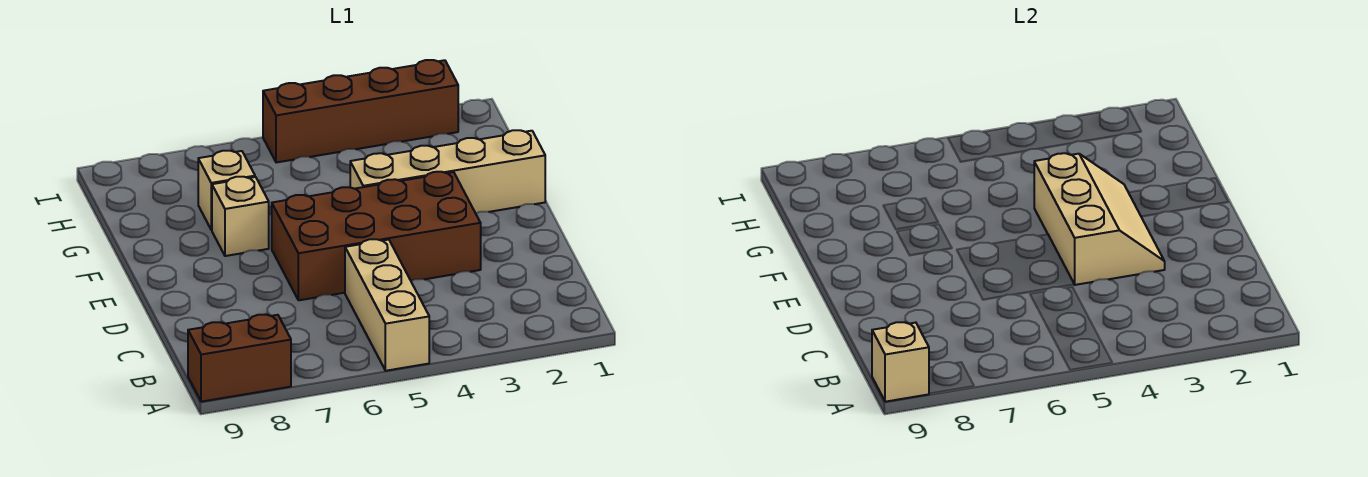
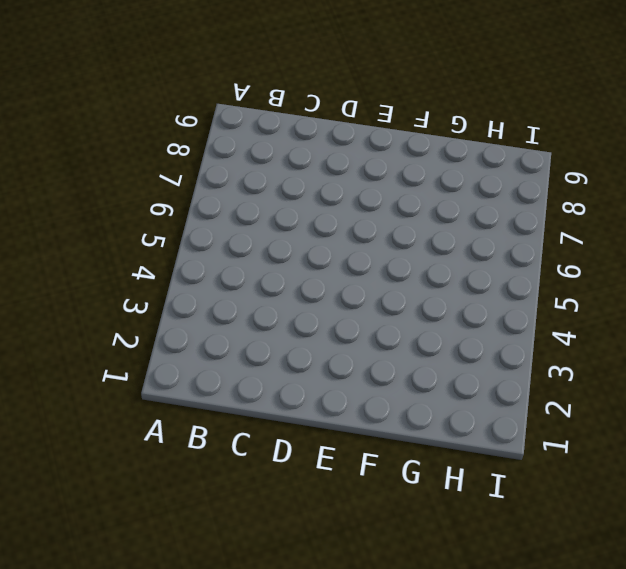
none -> tan brick A5:C5 level 1
none -> brown brick A8:A9 level 1

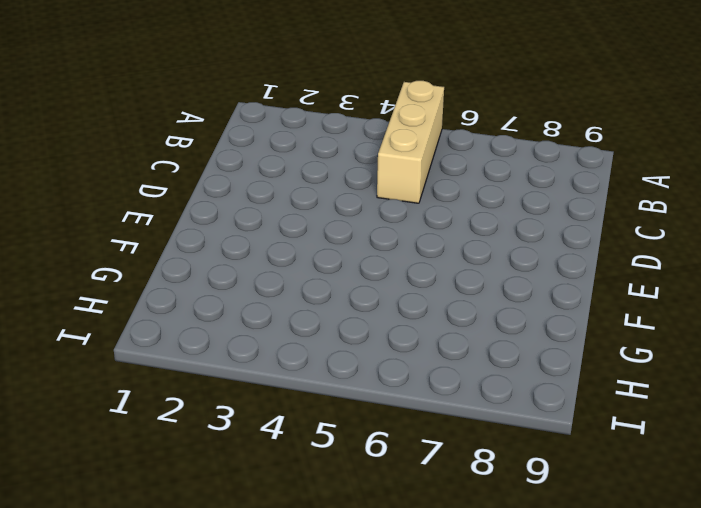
none -> brown brick A8:A9 level 1
none -> brown brick D3:E6 level 1

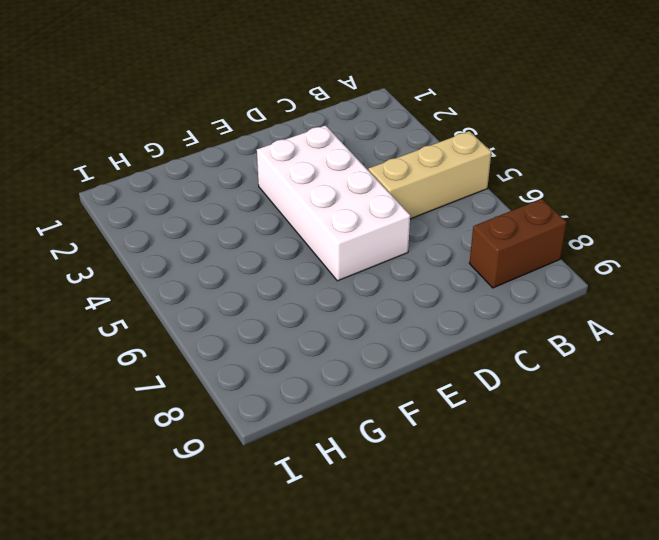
brown brick A8:B8 level 1 -> brown brick A8:A9 level 1
white brick D3:E6 level 1 -> brown brick D3:E6 level 1
none -> tan brick F1:F4 level 1
none -> tan brick F7 level 1

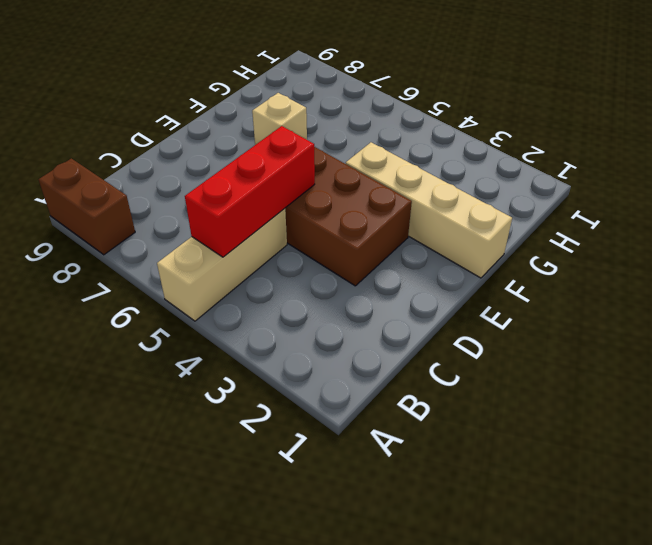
red brick B5:D5 level 2 -> none
none -> tan brick G7 level 1
none -> brown brick I2:I5 level 1

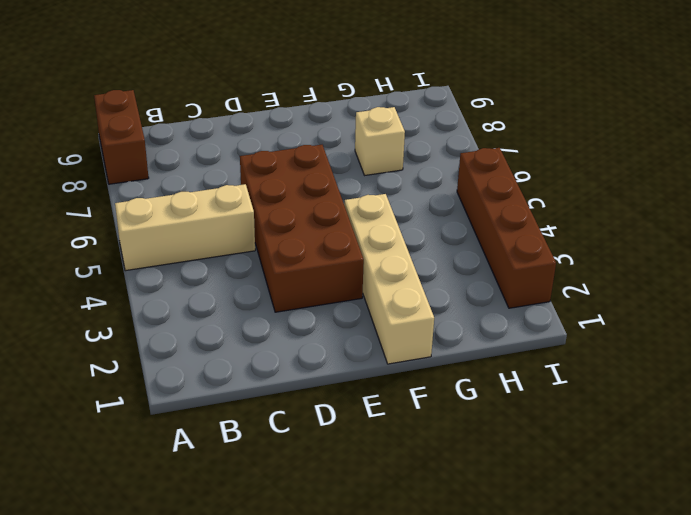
none -> tan brick F7 level 1
none -> tan brick A9 level 2

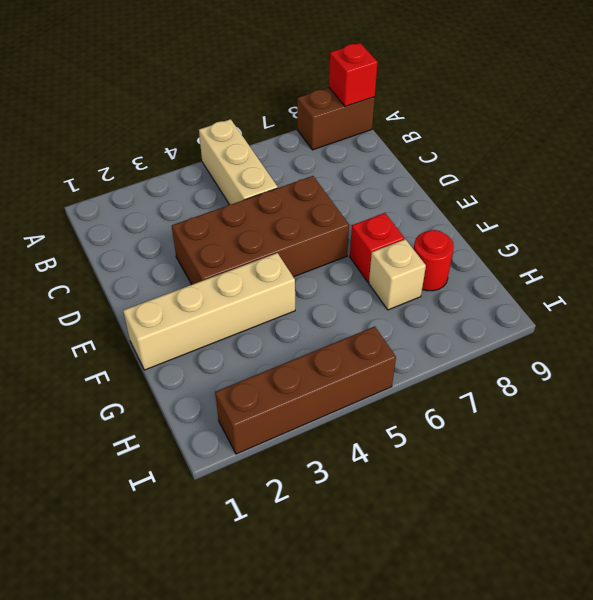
red brick A9 level 2 -> tan brick A9 level 2
red brick F7 level 1 -> tan brick F7 level 1
red round brick G8 level 1 -> none
none -> tan slope D3:F4 level 2 top 4

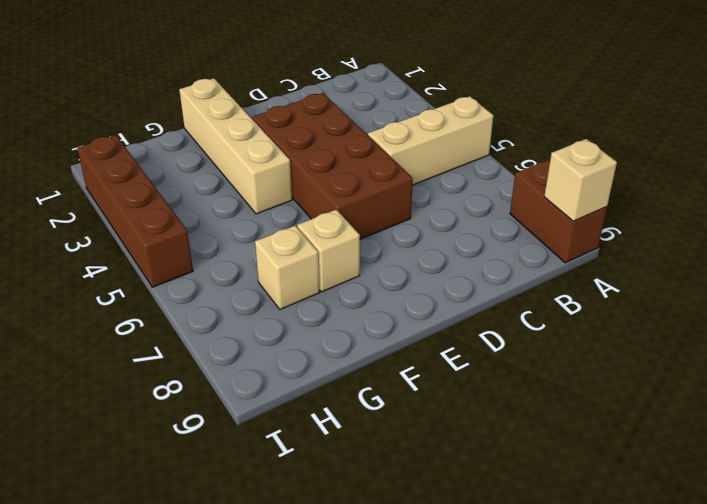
none -> tan slope D3:F4 level 2 top 4

